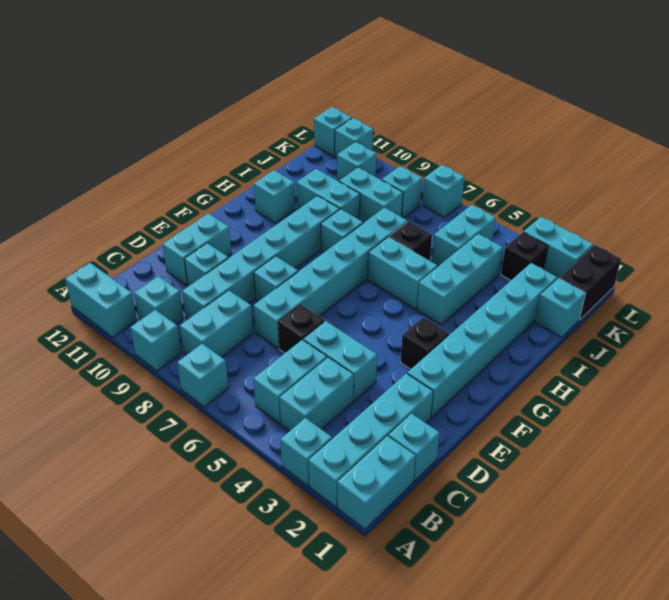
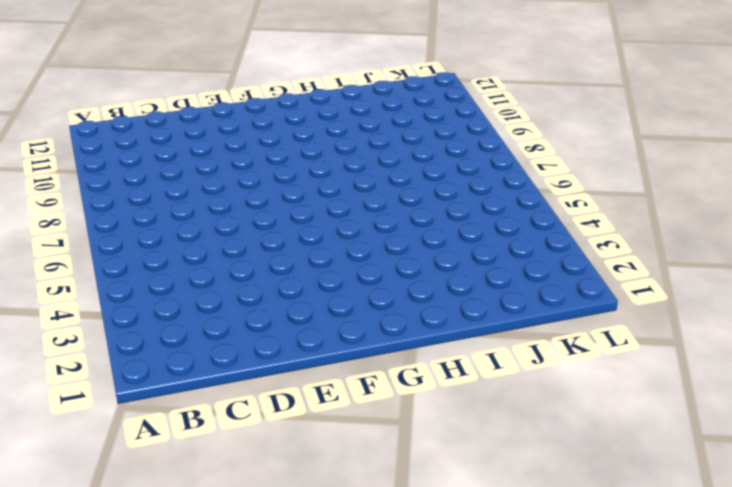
none -> cyan brick A1:B1 level 1
none -> cyan brick A2:D2 level 1
none -> cyan brick A3 level 1
none -> cyan brick A7 level 1

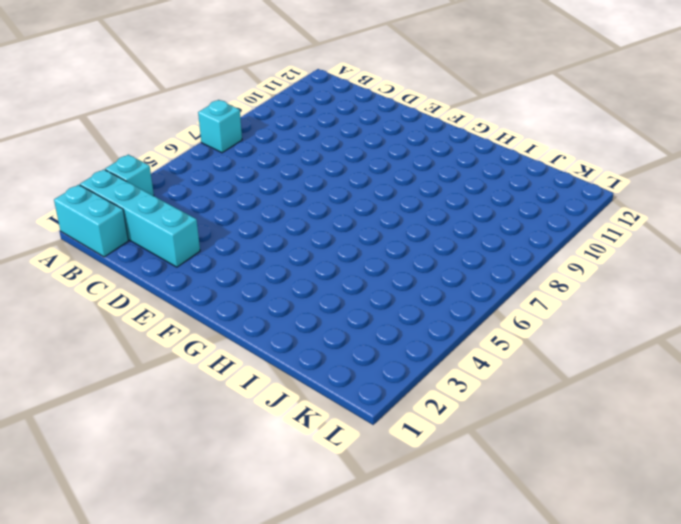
none -> cyan brick A9 level 1
none -> cyan brick A11:A12 level 1
none -> cyan brick B4:C4 level 1
none -> cyan brick B5:C5 level 1

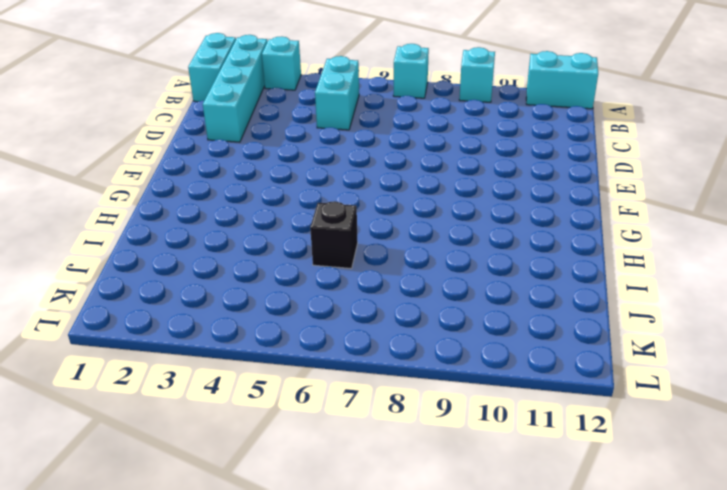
none -> cyan brick B4:C4 level 1
none -> cyan brick B8:C8 level 1
none -> cyan brick B10 level 1
none -> cyan brick C1 level 1

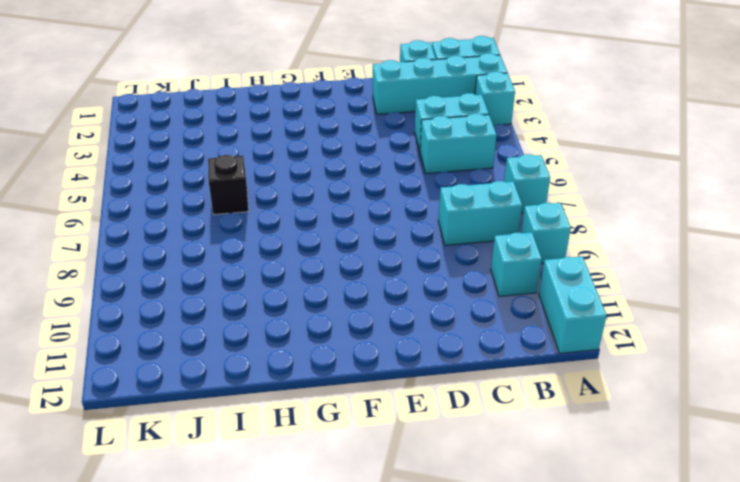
none -> cyan brick C9:H9 level 1
none -> cyan brick D4:D5 level 1
none -> black brick D6 level 1
none -> cyan brick D7:I7 level 1

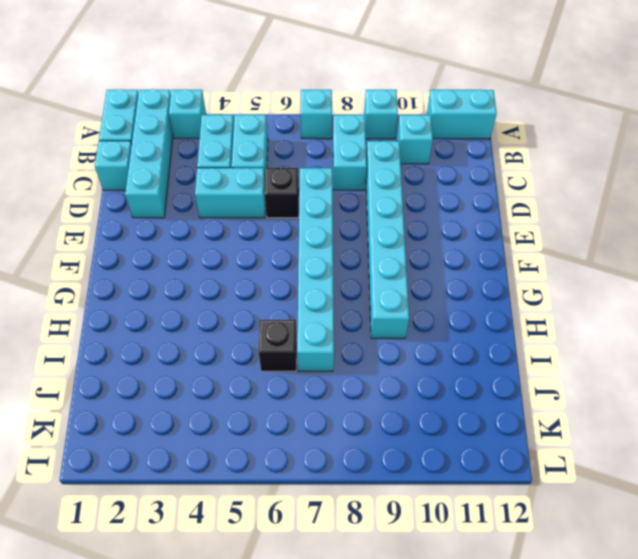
none -> cyan brick D10 level 1
none -> cyan brick D11:E11 level 1
none -> cyan brick E2:J2 level 1
none -> cyan brick E8 level 1

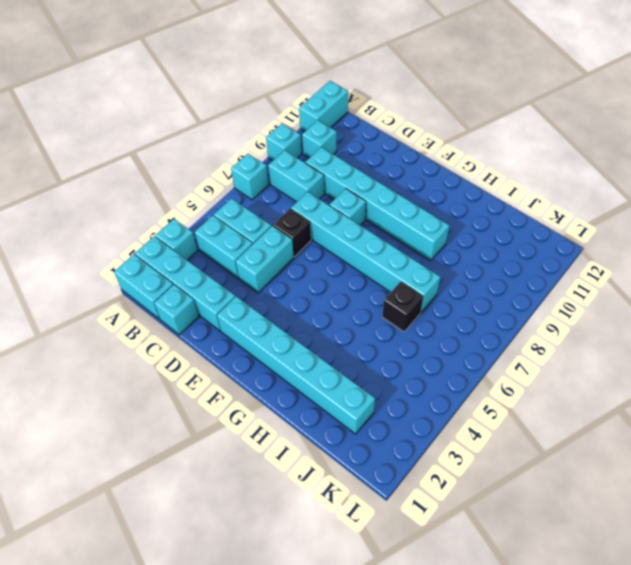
none -> cyan brick D10 level 1
none -> cyan brick D11:E11 level 1
none -> black brick F3 level 1
none -> cyan brick H4:J4 level 1

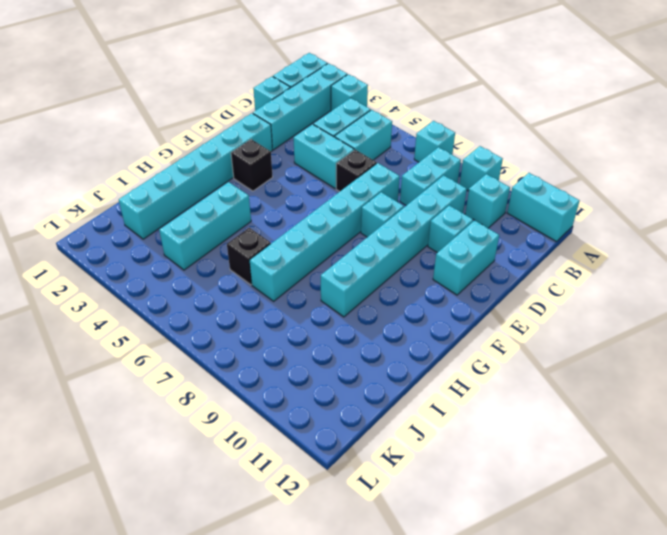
none -> cyan brick H5:H6 level 1
none -> cyan brick H8 level 1
none -> cyan brick H11 level 1
none -> cyan brick I9:I10 level 1

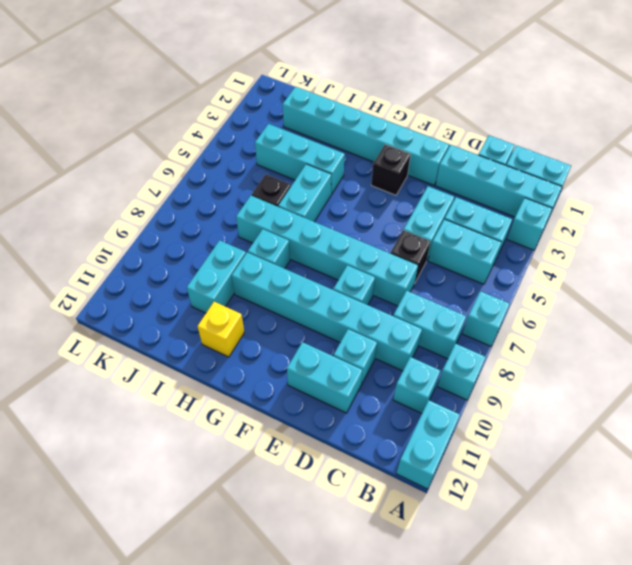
yellow brick H11 level 1 -> cyan brick H11 level 1
none -> cyan brick J1 level 1
none -> cyan brick J5:K5 level 1
none -> cyan brick J8:J9 level 1
none -> black brick K1:L1 level 1

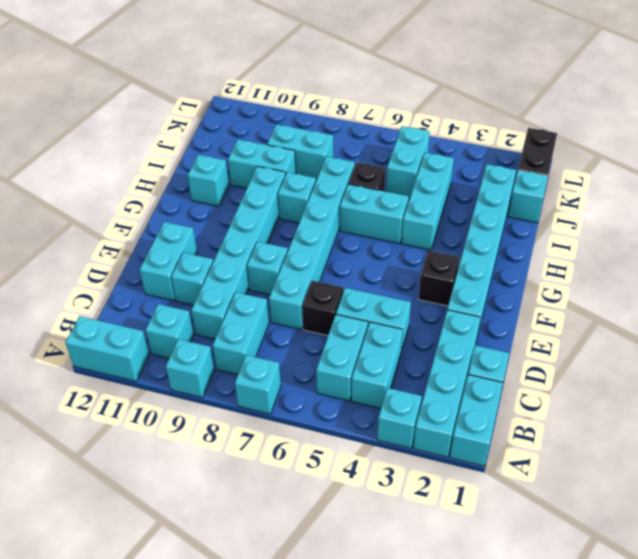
none -> black brick K3 level 1
none -> cyan brick K8 level 1
none -> cyan brick K10 level 1
none -> cyan brick L2:L3 level 1

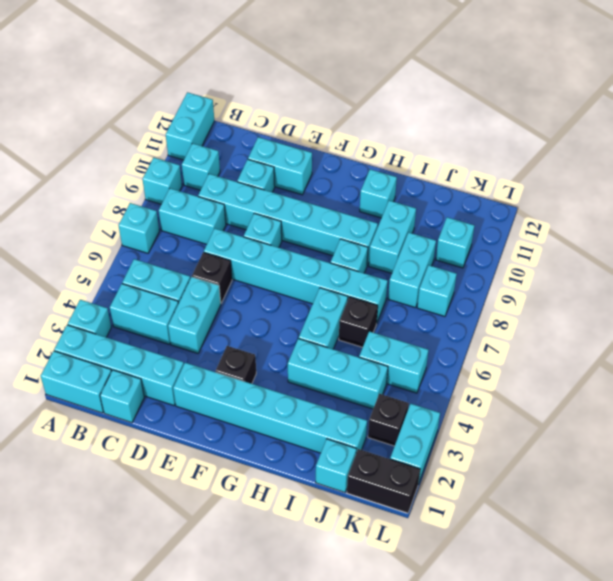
none -> cyan brick L7 level 1
none -> cyan brick L11 level 1
none -> cyan brick L12 level 1

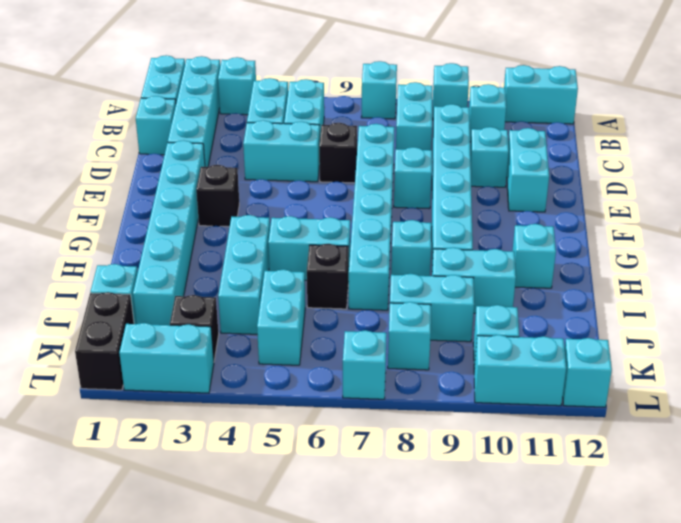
cyan brick L10:L11 level 1 -> cyan brick L11 level 1

